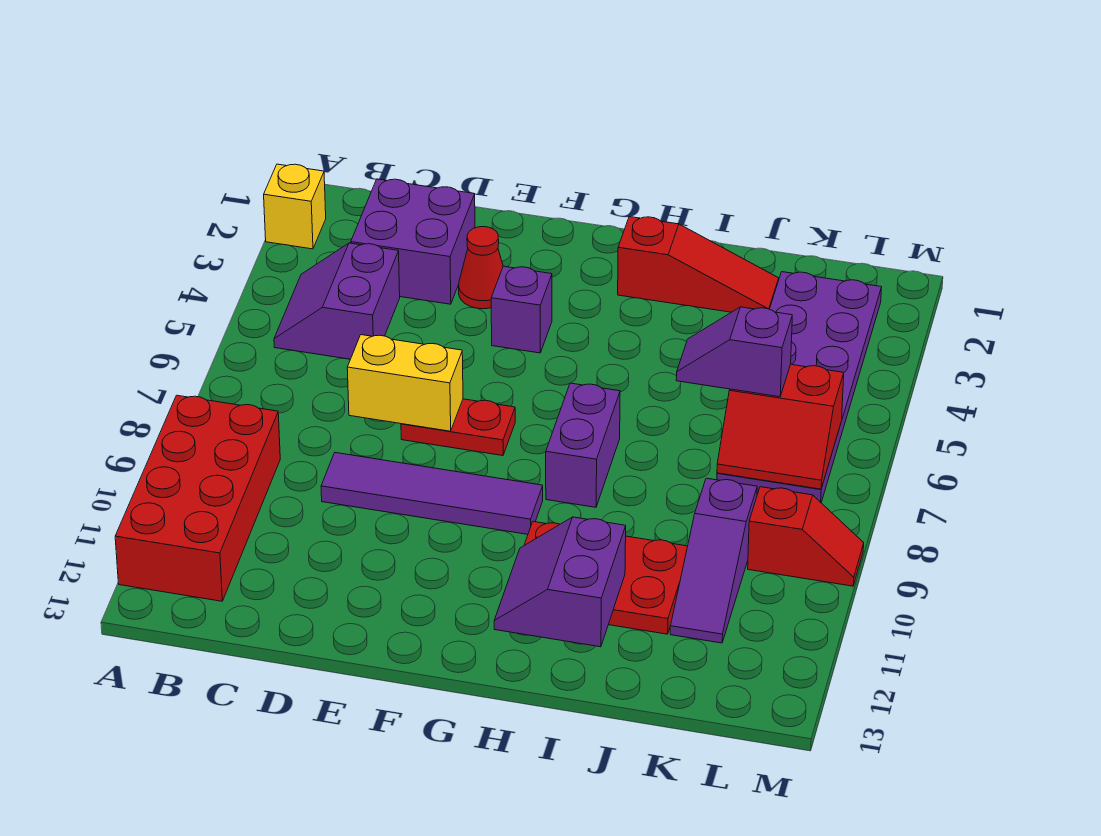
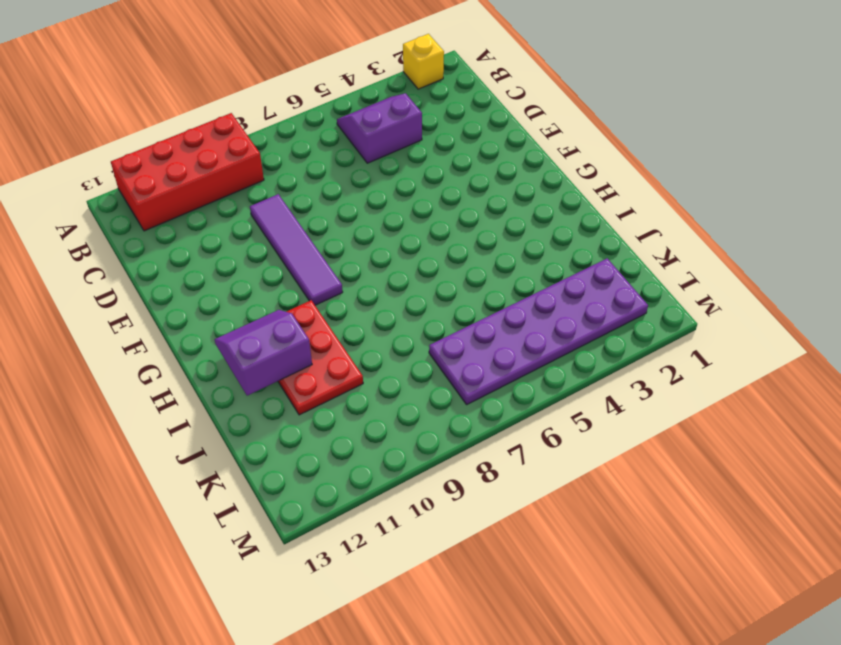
none -> purple brick C2:D3 level 1
none -> red cone E3 level 1
none -> red plate E7:F7 level 1

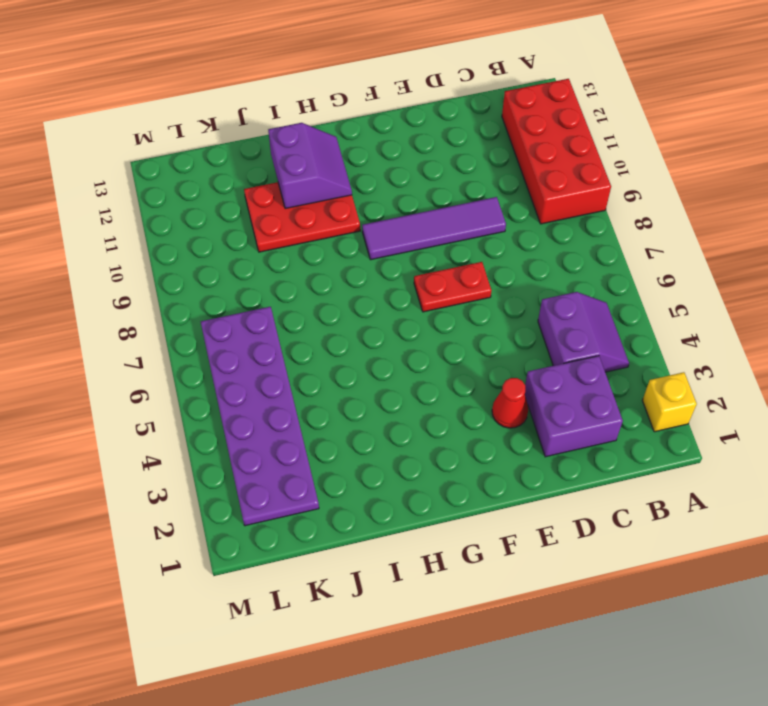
none -> purple brick F4 level 1
none -> red slope H2:J2 level 1 top H
none -> purple brick H7:H8 level 1

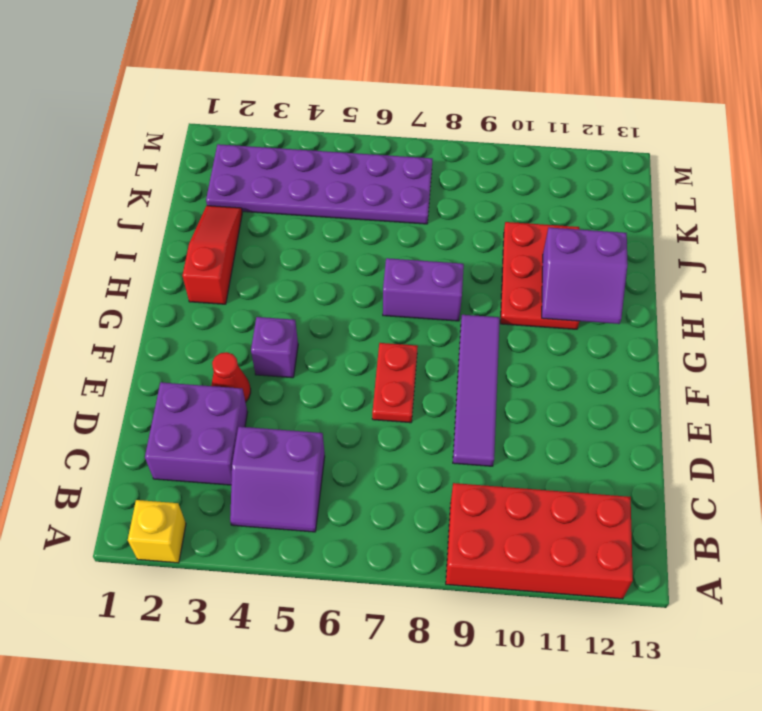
none -> purple slope K9:K11 level 1 top 9
none -> red slope L9:M9 level 1 top L
none -> yellow brick D7:E7 level 2

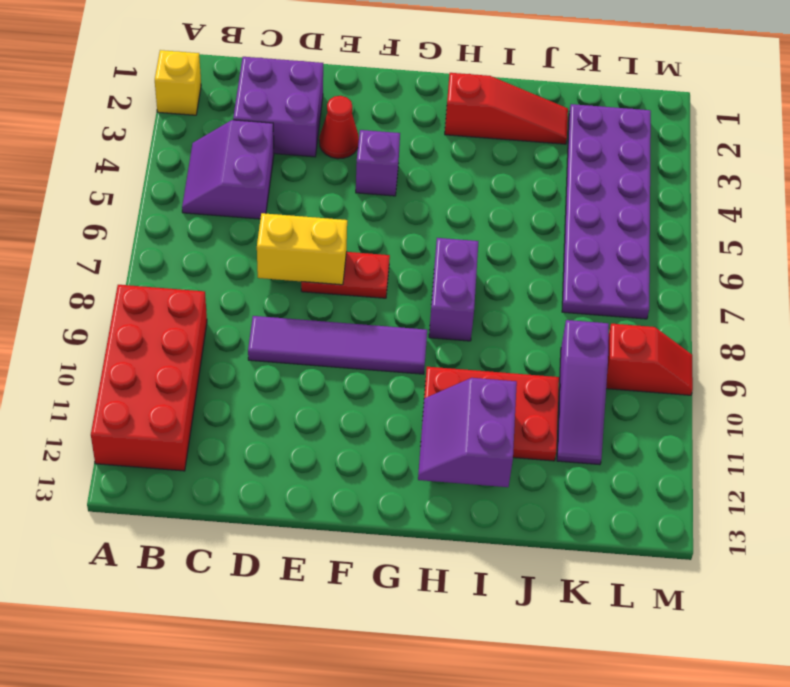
none -> red slope K6:L7 level 2 top 6
none -> purple slope J6:K6 level 3 top K

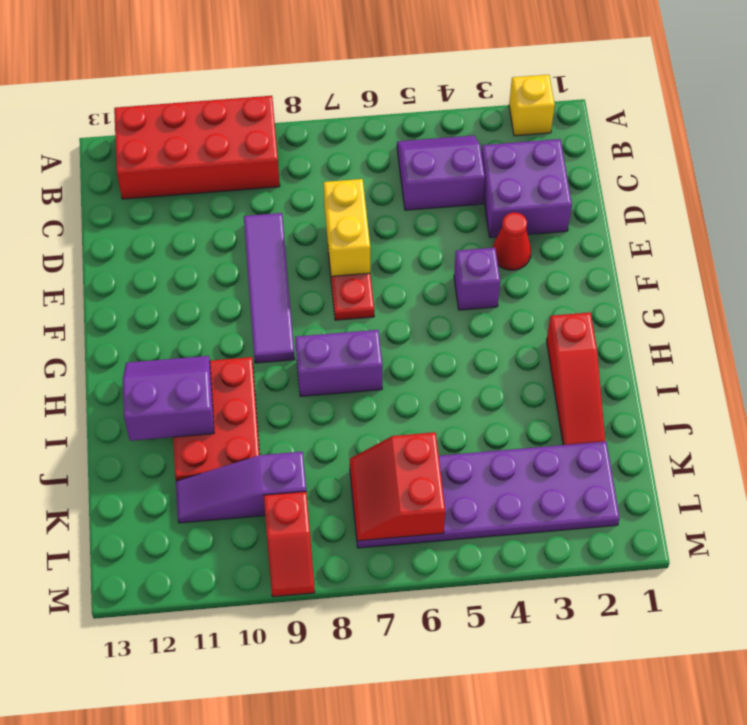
none -> purple slope J6:K6 level 3 top K

